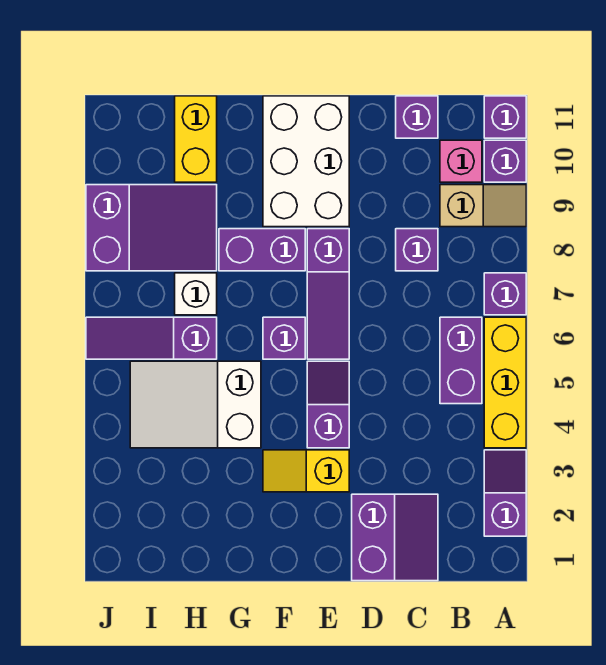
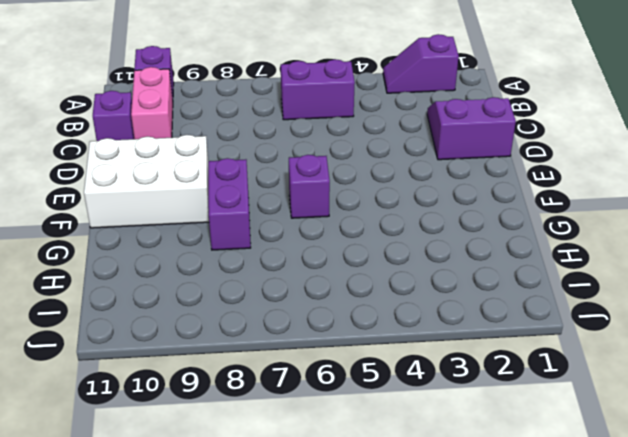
pink brick B10:C10 level 1 -> pink brick B10 level 1
none -> yellow brick A4:A6 level 1
none -> purple brick A7 level 1
none -> tan slope A9:B9 level 1 top B

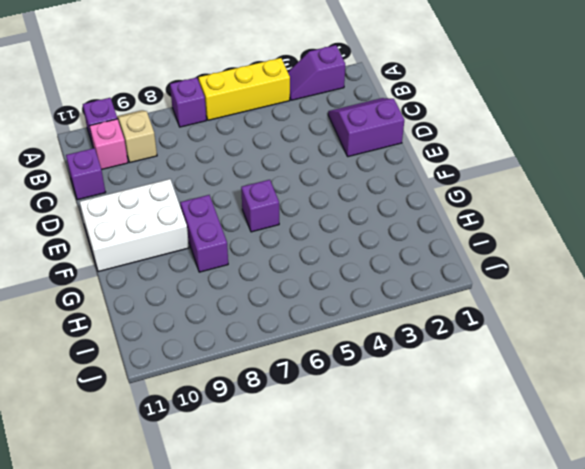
none -> purple brick A11 level 1
none -> purple brick B5:B6 level 1
none -> purple brick C8 level 1

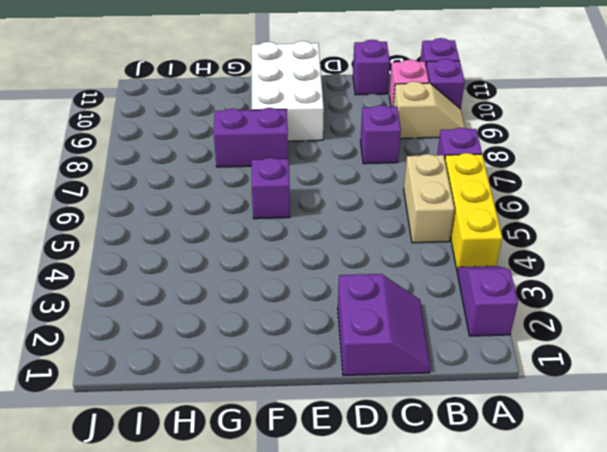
tan brick B5:B6 level 1 -> purple brick B5:B6 level 1
none -> yellow slope E3:F3 level 1 top E
none -> purple slope E4:E5 level 1 top 4
none -> purple slope E6:E8 level 1 top 8

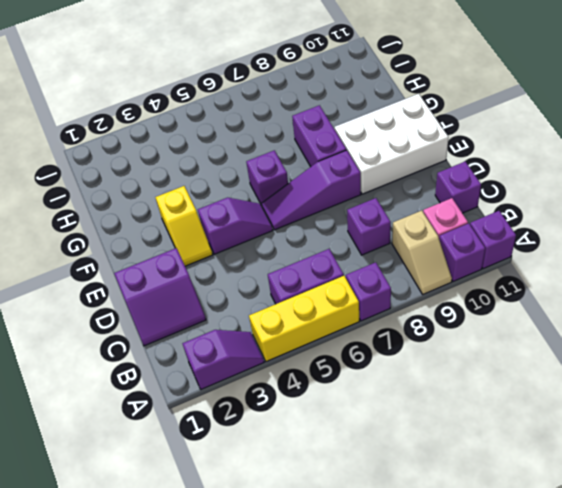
yellow slope E3:F3 level 1 top F -> yellow slope E3:F3 level 1 top E
none -> white slope G4:I5 level 1 top G
none -> purple slope H6:J6 level 1 top H
none -> white brick H7 level 1

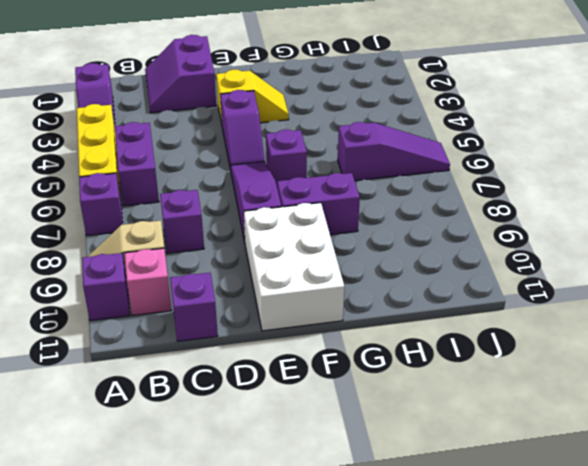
none -> purple brick A11 level 1
none -> white slope G4:I5 level 1 top G
none -> white brick H7 level 1

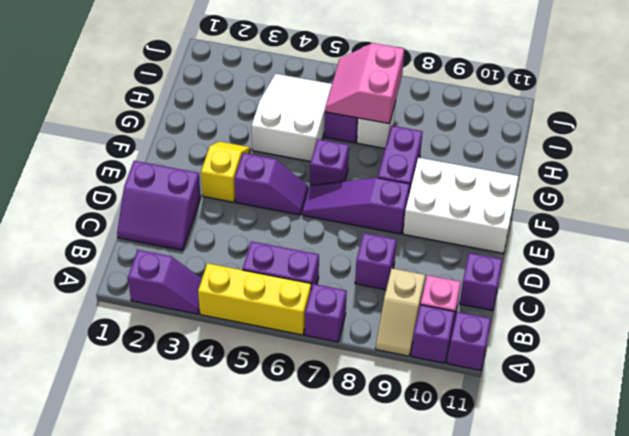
pink slope H6:I7 level 2 top 7 -> none
none -> purple slope H8:J9 level 1 top J
none -> yellow brick H10:H11 level 1

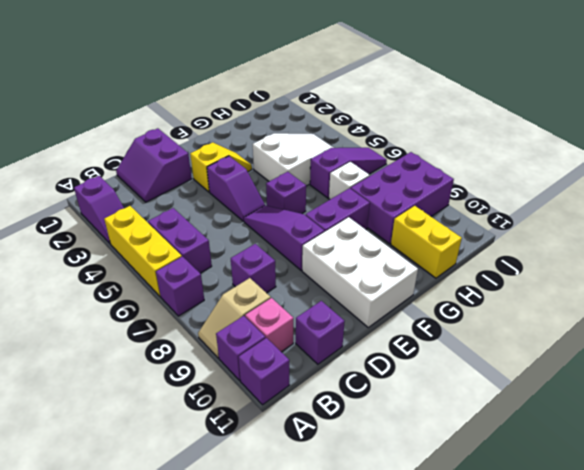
purple brick H8:J9 level 1 -> purple slope H8:J9 level 1 top J

